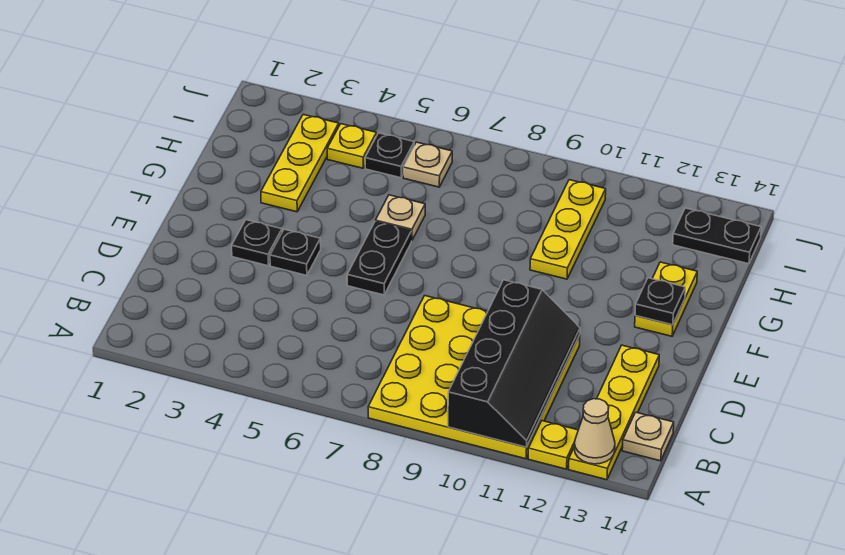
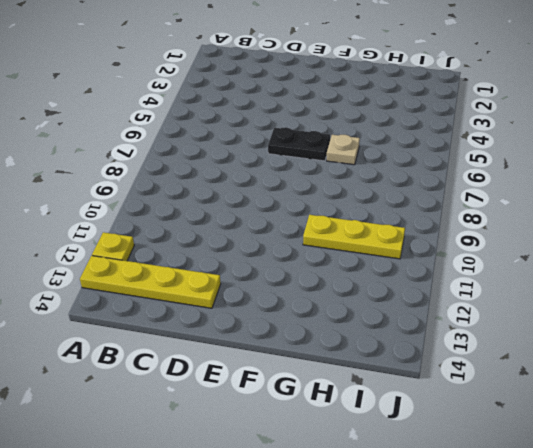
none -> yellow plate A8:D11 level 1
none -> tan plate B14 level 1
none -> black plate E3 level 1

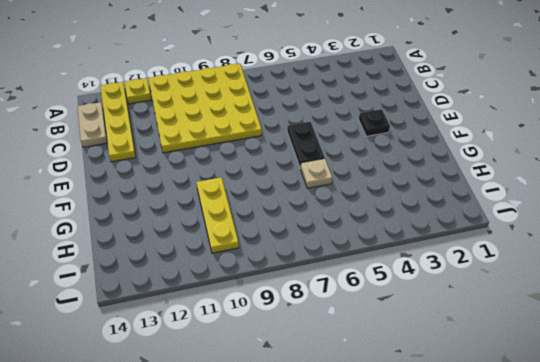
tan plate B14:C14 level 1 -> tan plate B14 level 1
none -> black plate E4 level 1
none -> yellow plate F13:G13 level 1
none -> yellow plate G3:I3 level 1

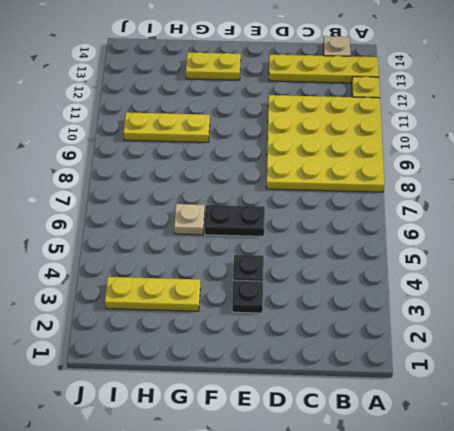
none -> yellow plate I4 level 1
none -> black plate I5 level 1
none -> tan plate I6 level 1

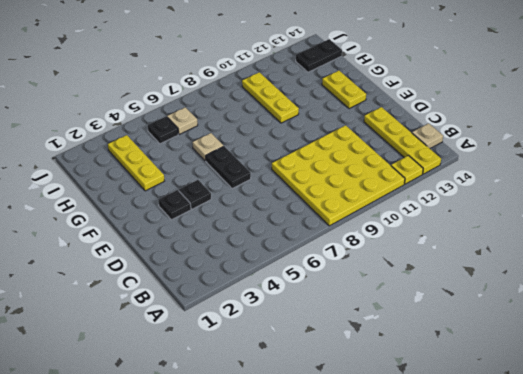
none -> yellow plate I4 level 1
none -> black slope A10:D11 level 2 top 10
none -> tan cone A13 level 2

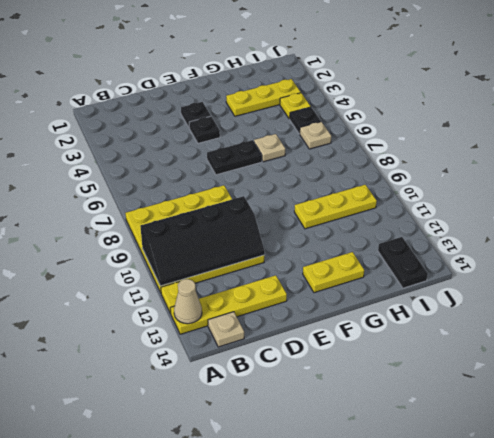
none -> black plate F13 level 2

